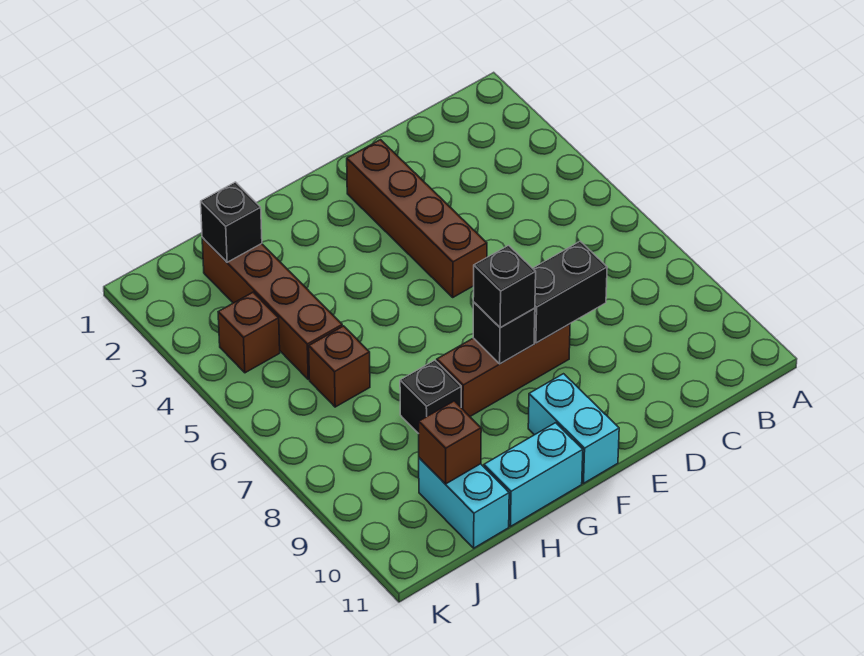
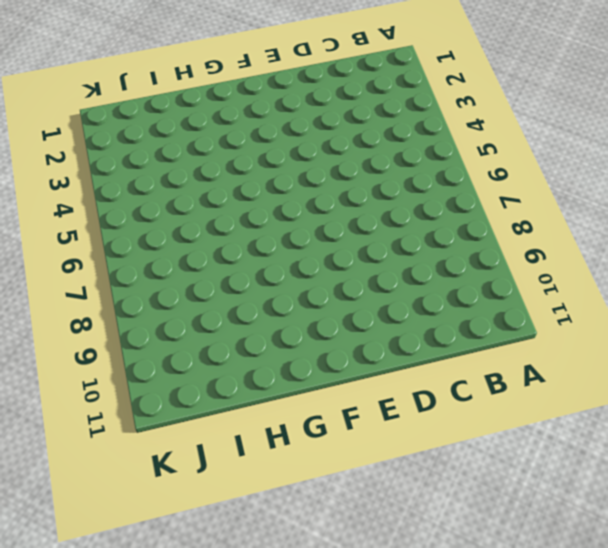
none -> brown brick E2:E5 level 1
none -> brown brick E8:G8 level 1
none -> cyan brick F10:F11 level 1

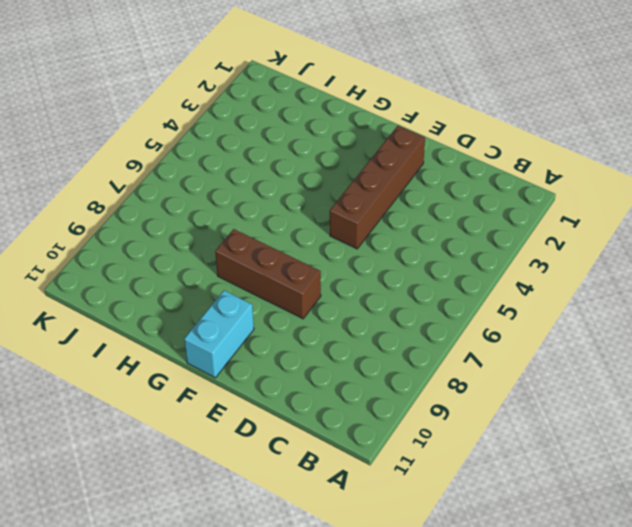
none -> cyan brick G11:H11 level 1
none -> black brick H8 level 1
none -> brown brick I2:I5 level 1

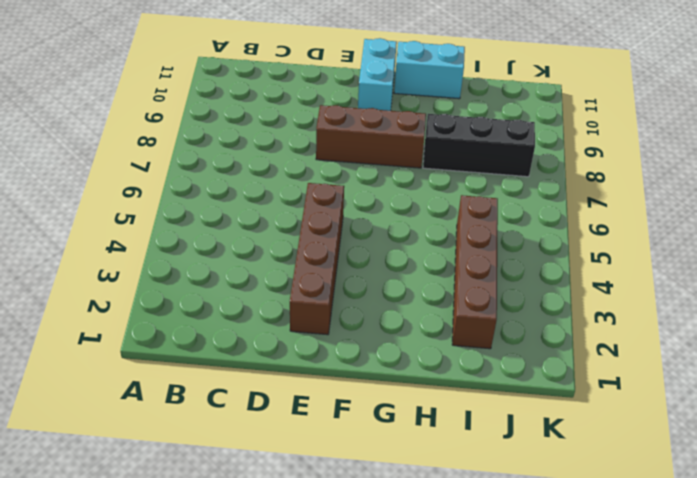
black brick H8:J8 level 1 -> black brick H8 level 1
none -> brown brick I6 level 1
none -> cyan brick I10:I11 level 1
none -> brown brick J4 level 1

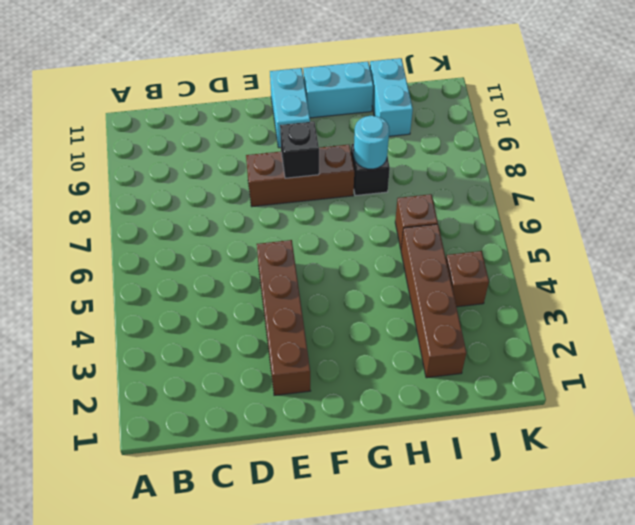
cyan round brick H8 level 2 -> none
none -> black brick D8:E8 level 2
none -> black brick I2 level 2
none -> brown brick I10 level 2

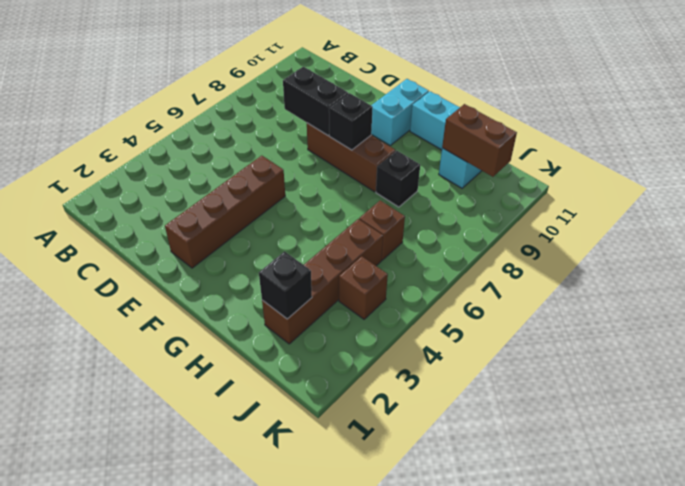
brown brick I10:J10 level 2 -> brown brick I10 level 2
none -> black brick F8 level 3

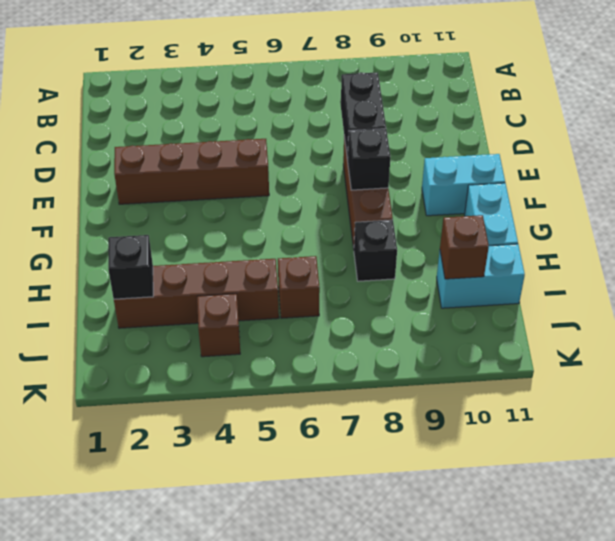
none -> black brick F8 level 3

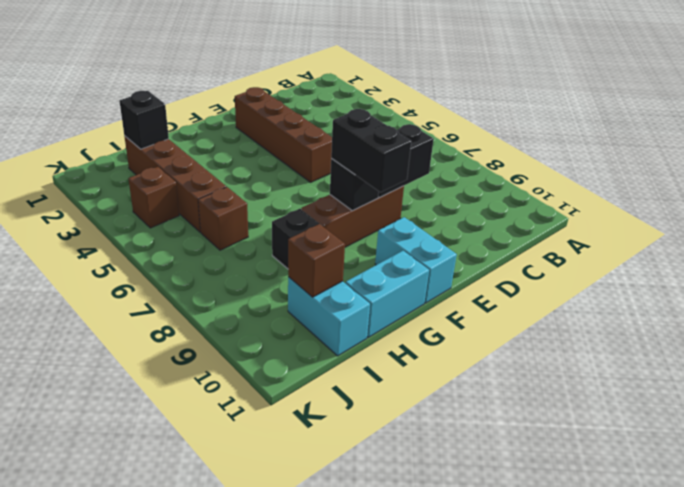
black brick F8:F9 level 3 -> black brick F8 level 3

